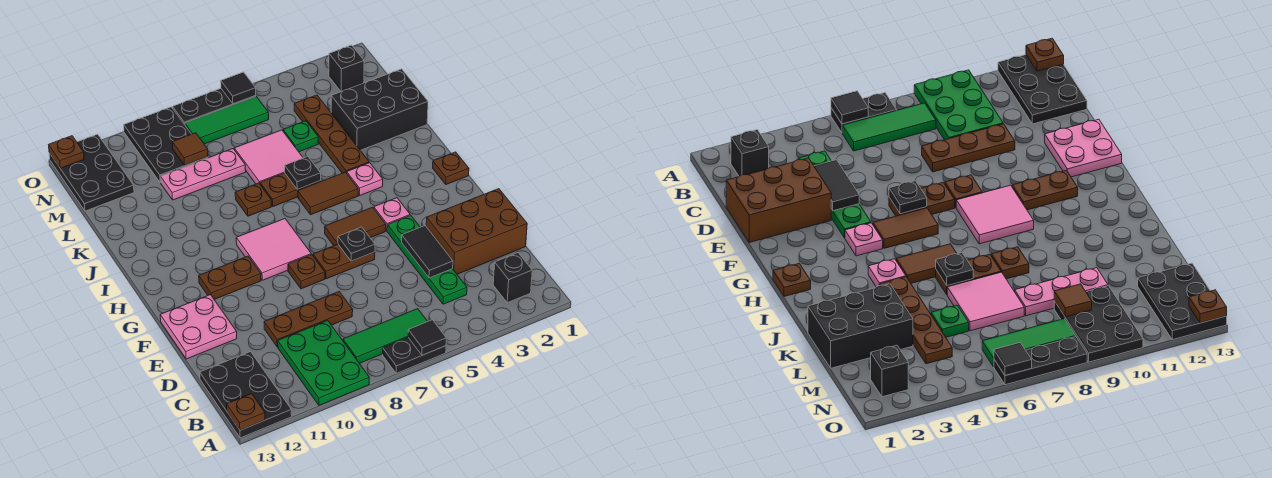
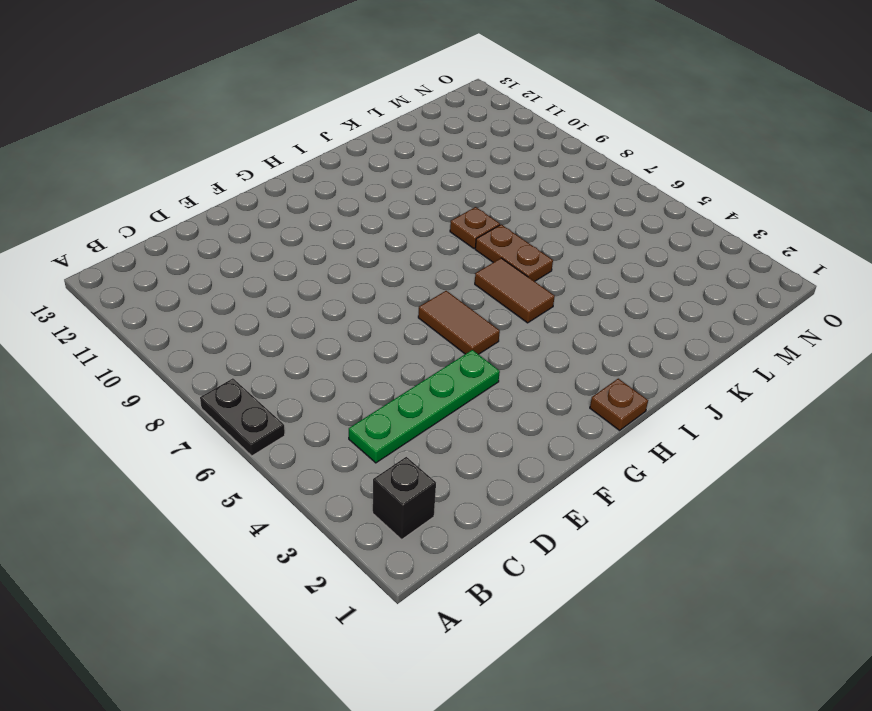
none -> green plate A9:C10 level 1
none -> black plate A12:C13 level 1
none -> green tile B6:B8 level 1
none -> brown brick D1:E3 level 1

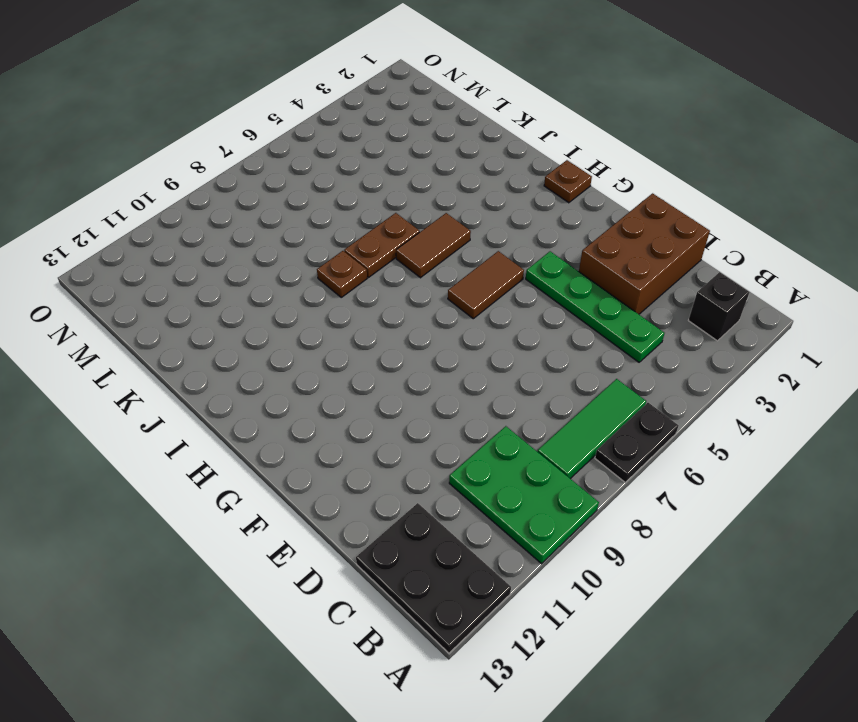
none -> brown plate D8:D10 level 1
none -> pink plate E12:F13 level 1
none -> brown plate F6:F7 level 1
none -> brown plate F8 level 1

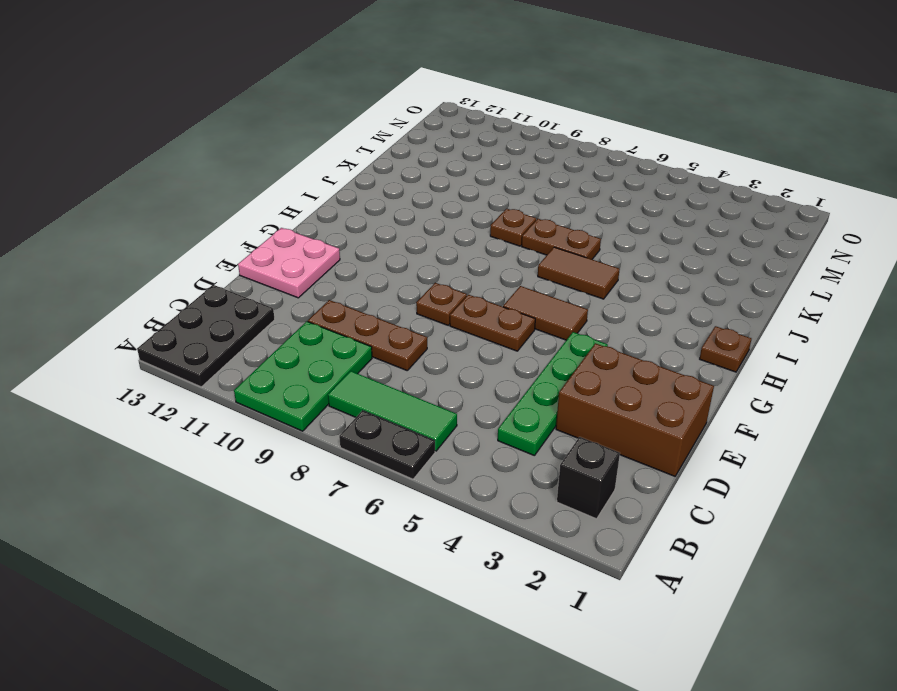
none -> pink plate G4 level 1
none -> pink tile G8:H9 level 1
none -> brown plate G10:G11 level 1
none -> pink plate I4 level 1

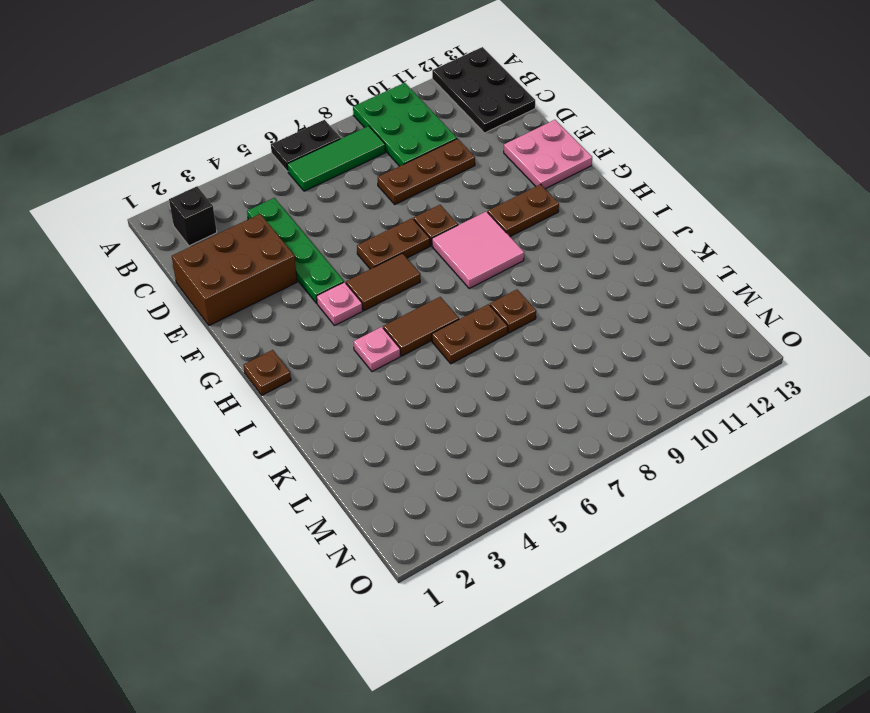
none -> brown plate J4:M4 level 1
none -> black brick K1:L3 level 1
none -> pink tile K6:L7 level 1
none -> green plate L5 level 1

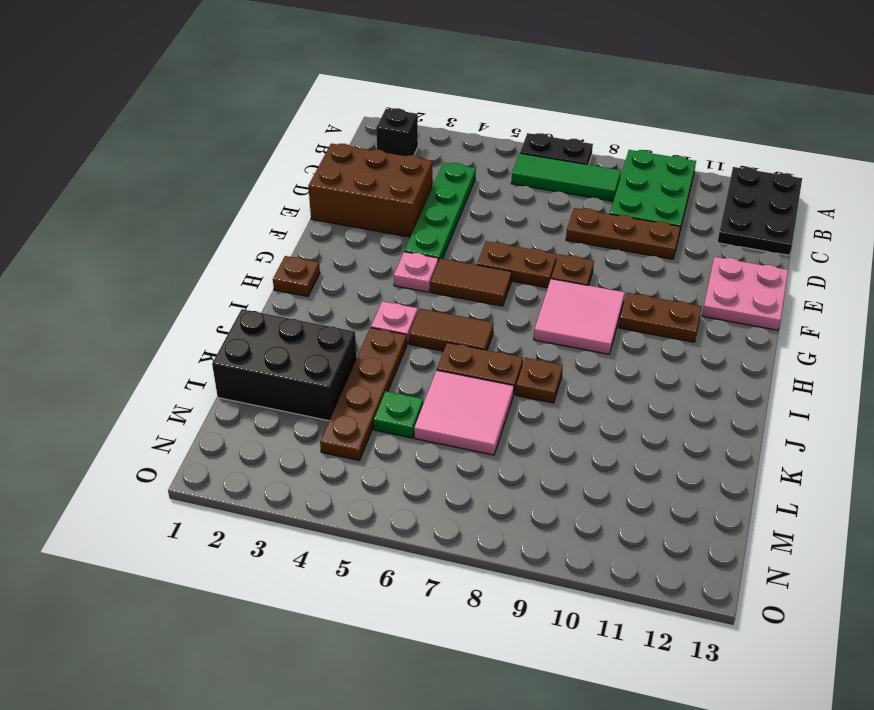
none -> pink plate L8:L10 level 1
none -> black plate M9:O10 level 1
none -> black plate M12:O13 level 1
none -> black brick N2 level 1

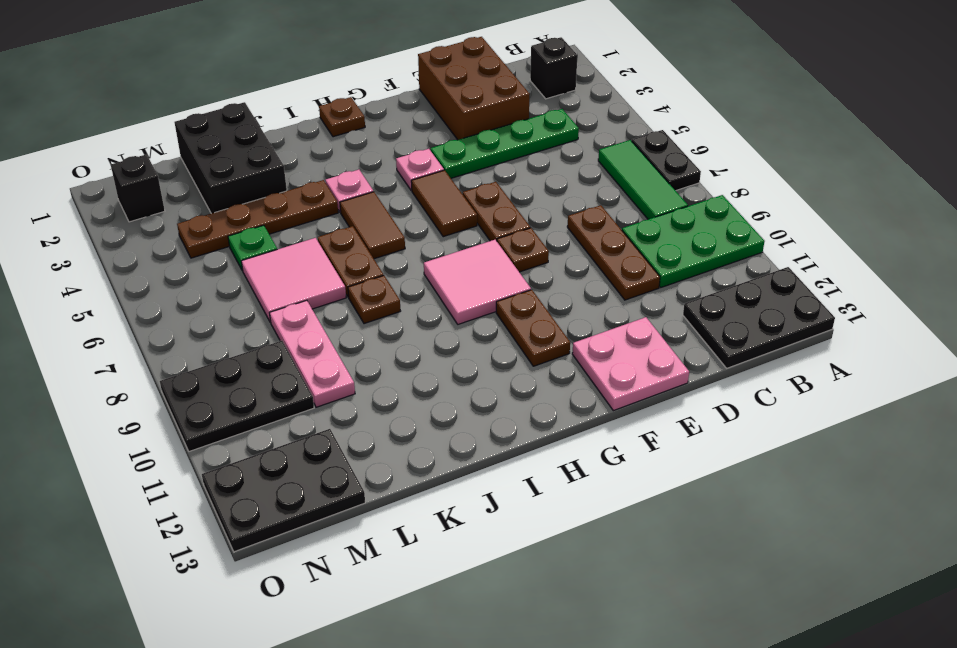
none -> green tile N6:N8 level 1
none -> black plate O6:O8 level 1
none -> black tile A6 level 2
none -> brown plate A13 level 2

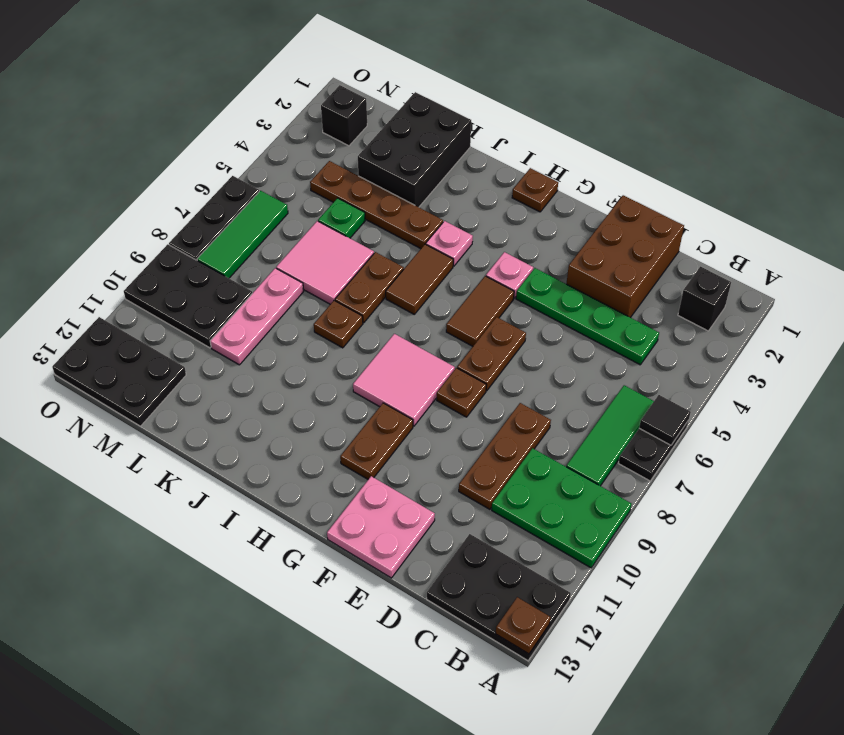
none -> black tile D4:E4 level 2
none -> black plate F6 level 2
none -> black plate J6 level 2
none -> brown tile M9 level 2

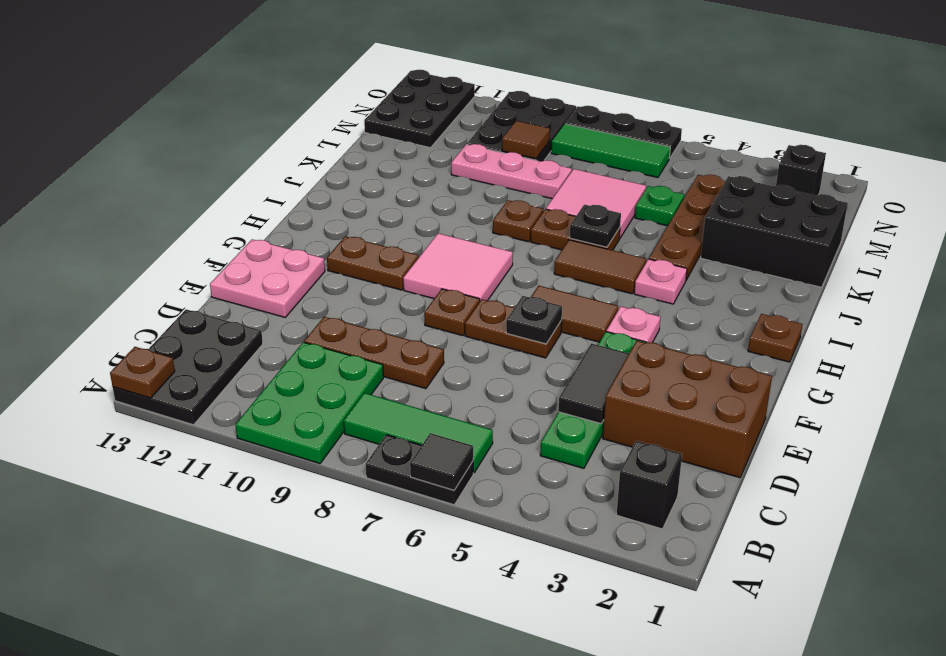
none -> black tile O6 level 2
none -> brown plate O13 level 2

